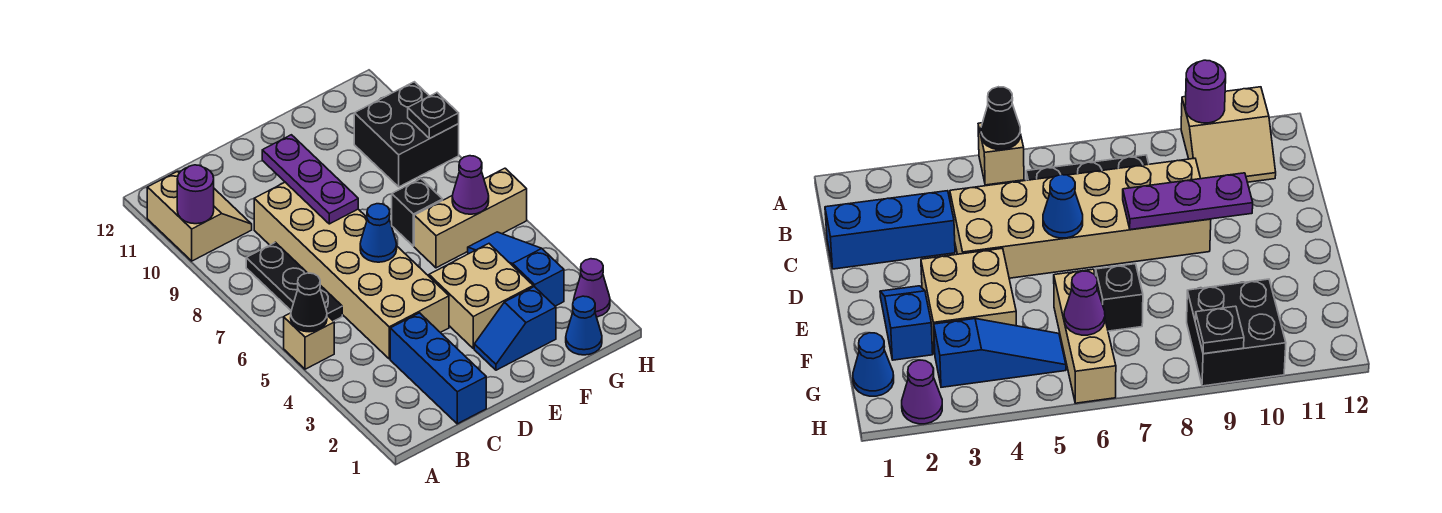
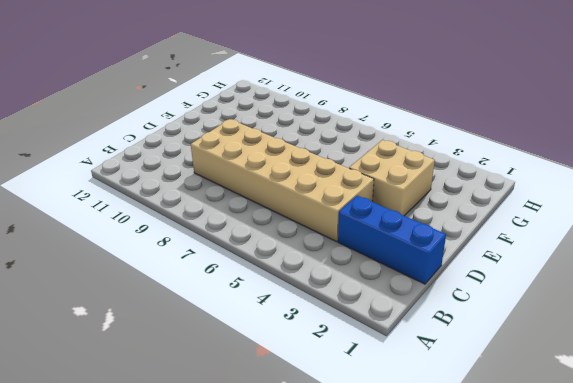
none -> tan brick A5 level 1
none -> tan slope A10:B11 level 1 top A
none -> black plate B6:B8 level 1

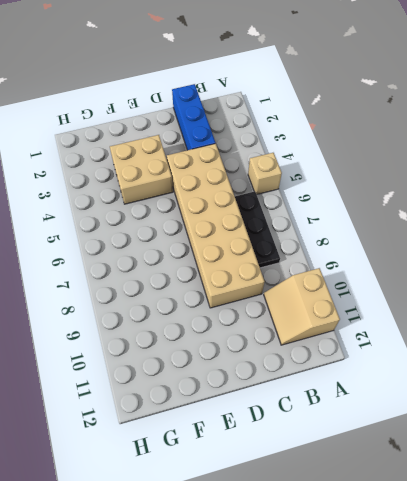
none -> blue slope E2:F2 level 1 top F
none -> tan brick F6:H6 level 1
none -> black brick F7 level 1

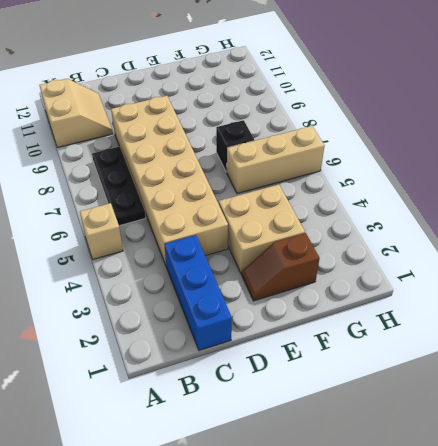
brown slope E2:F2 level 1 top F -> blue slope E2:F2 level 1 top F
none -> blue cone G1 level 1
none -> blue slope G3:G5 level 1 top 3
none -> black brick G9:H10 level 1

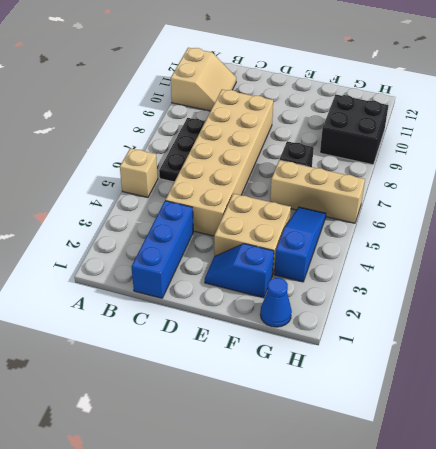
none -> purple cone H2 level 1
none -> black cone A5 level 2
none -> purple round brick A10 level 2

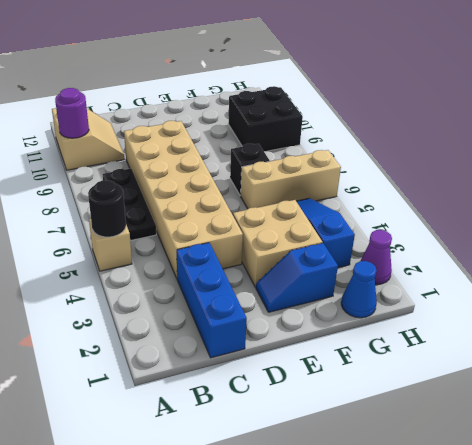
black round brick A5 level 2 -> black cone A5 level 2
none -> blue cone D6 level 2
none -> purple plate D8:D10 level 2
none -> purple cone G6 level 2

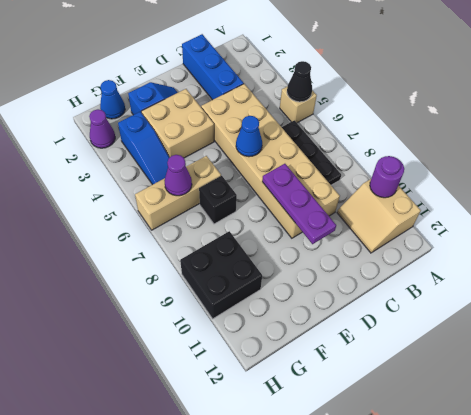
none -> black plate H9 level 2

